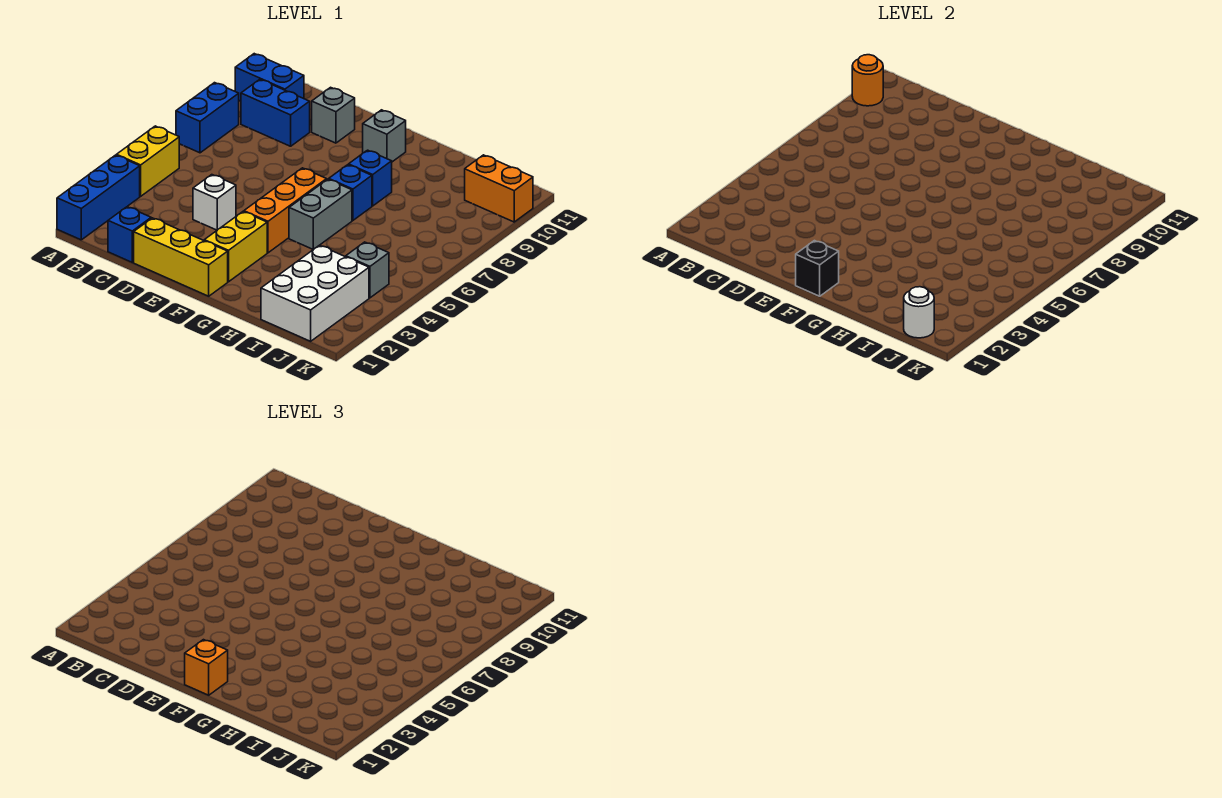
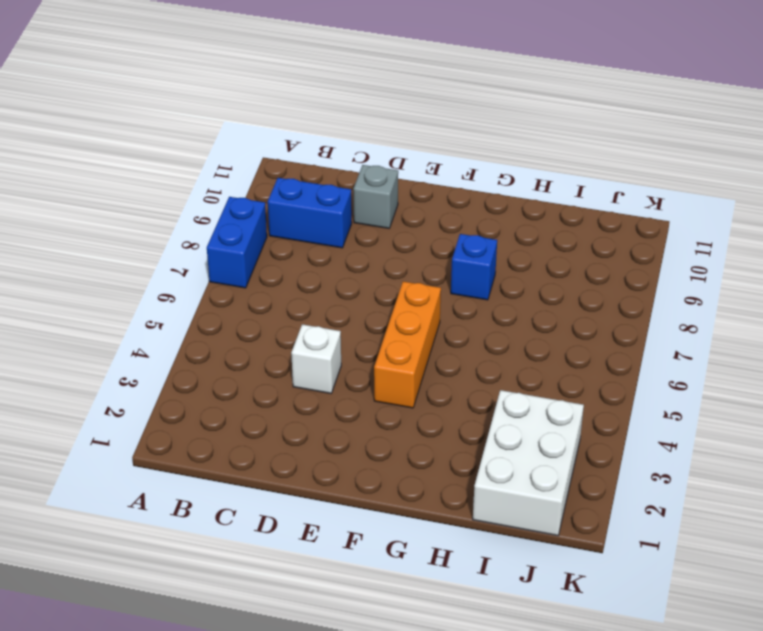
none -> blue brick A1:A3 level 1
none -> yellow brick A4:A5 level 1
none -> blue brick A10:B10 level 1

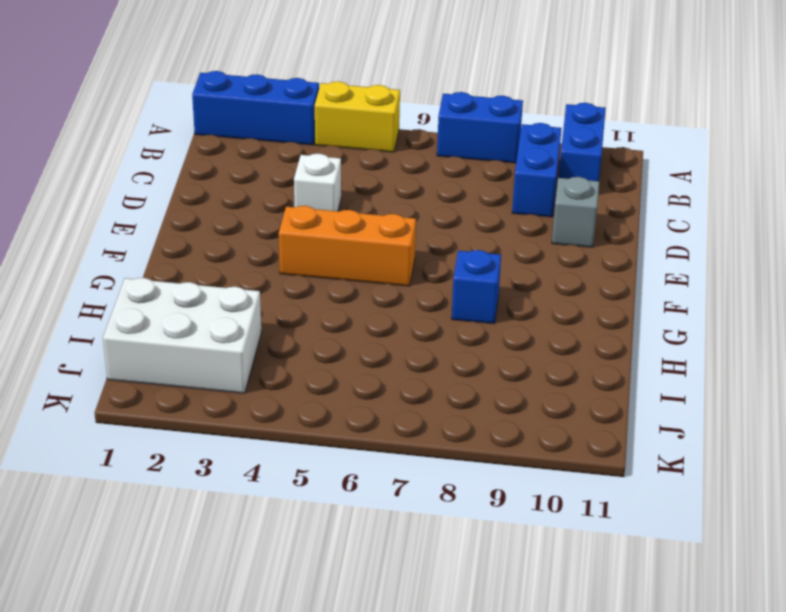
none -> blue brick C1 level 1
none -> yellow brick D1:F1 level 1
none -> yellow brick F2:F3 level 1

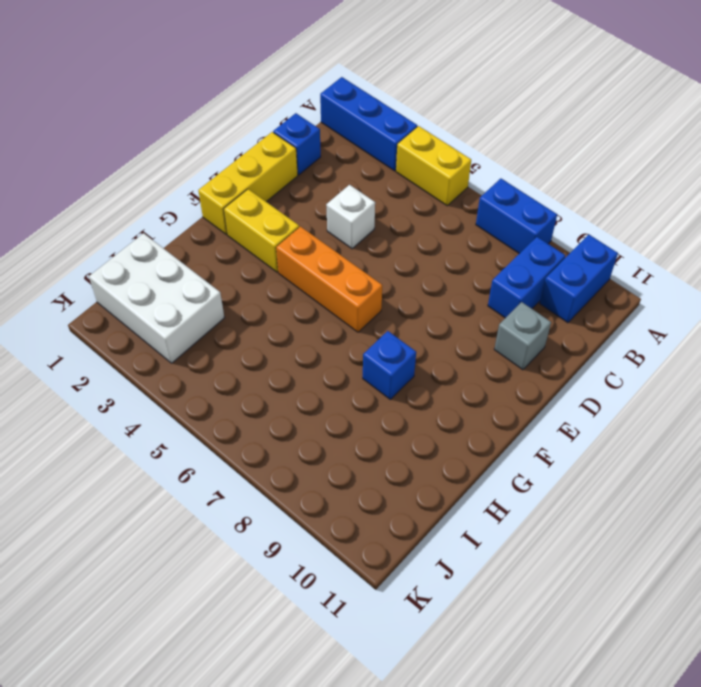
none -> grey brick F10 level 1
none -> grey brick G5:G6 level 1
none -> blue brick G7 level 1

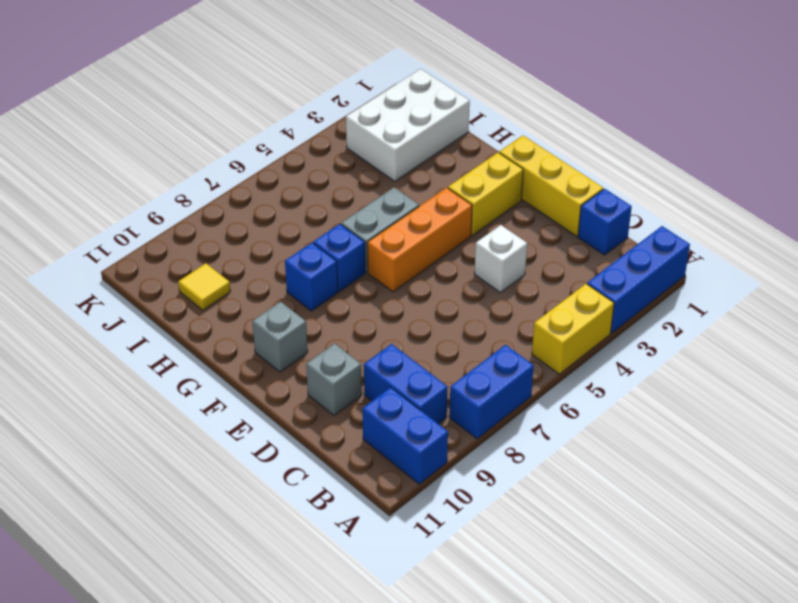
yellow tile I10 level 1 -> none
none -> grey brick J4 level 1
none -> orange brick J10:K10 level 1
none -> orange round brick A10 level 2

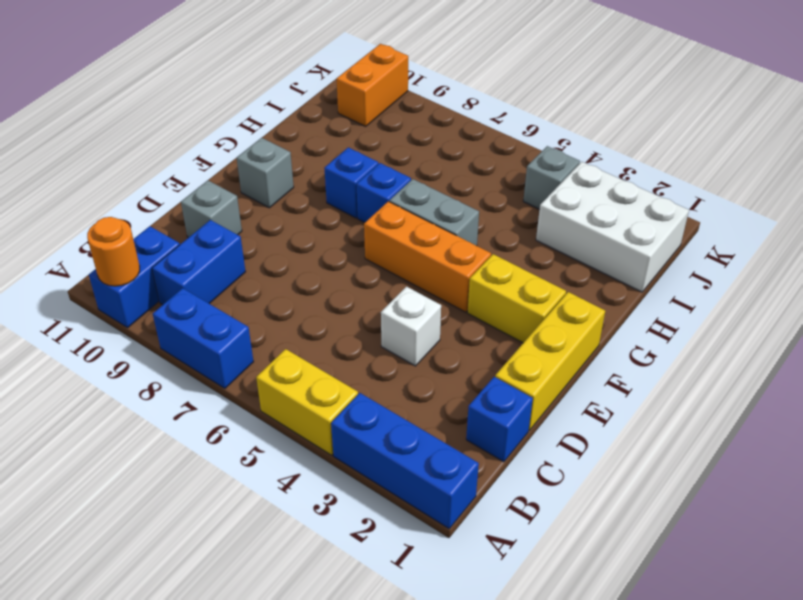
none -> black brick F1 level 2
none -> white round brick J1 level 2
none -> orange brick F1 level 3

